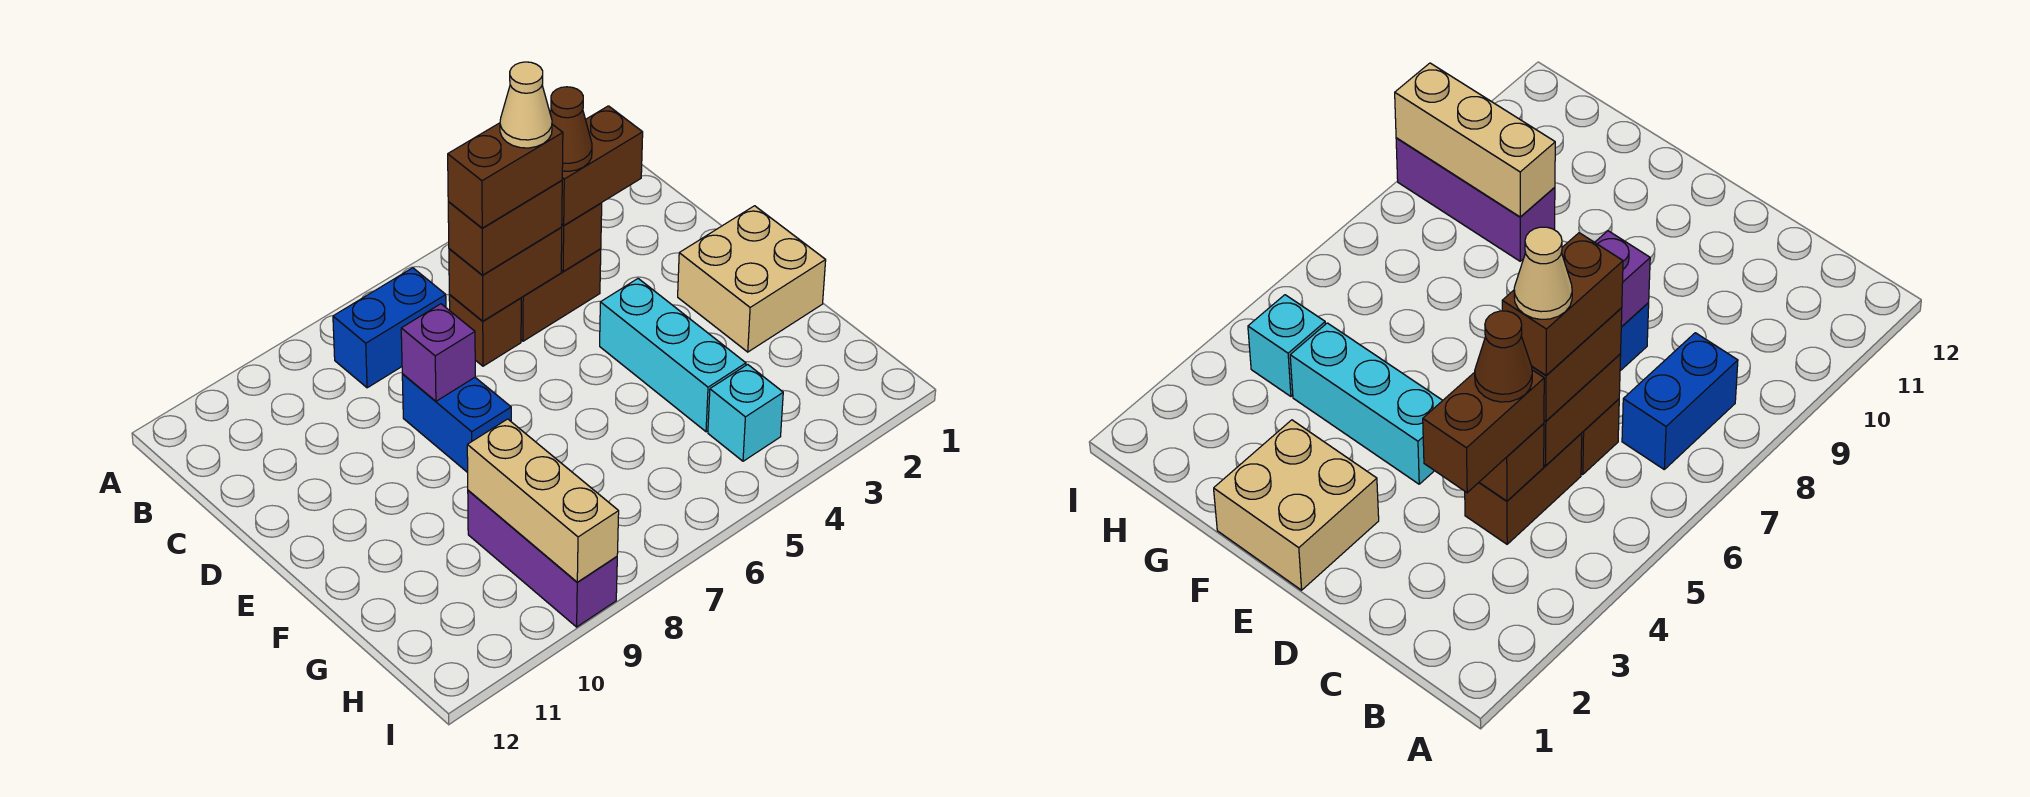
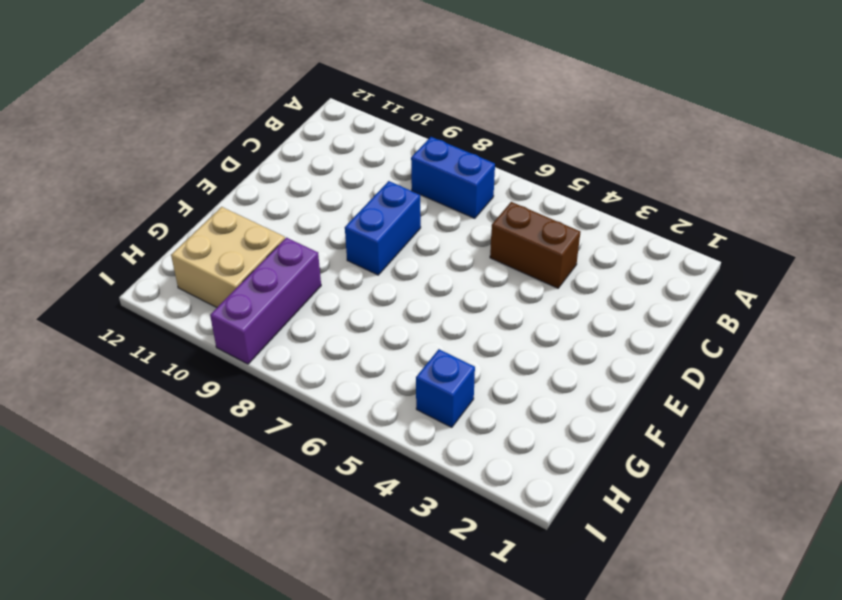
tan brick G10:H11 level 1 -> tan brick E1:F2 level 1
blue brick H4 level 1 -> cyan brick H4 level 1
none -> brown brick C6 level 1
none -> cyan brick E4:G4 level 1
none -> brown brick C4 level 2

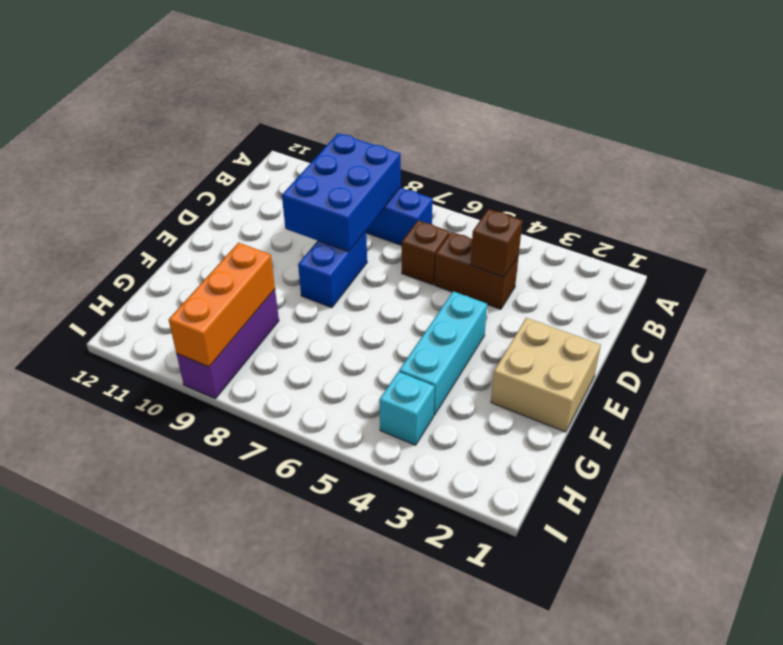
blue brick B8:D9 level 2 -> purple brick D8 level 2
orange brick G9:I9 level 2 -> tan brick G9:I9 level 2
none -> brown brick C5:C6 level 2
none -> brown brick C3:C4 level 3
none -> brown brick C5:C6 level 3

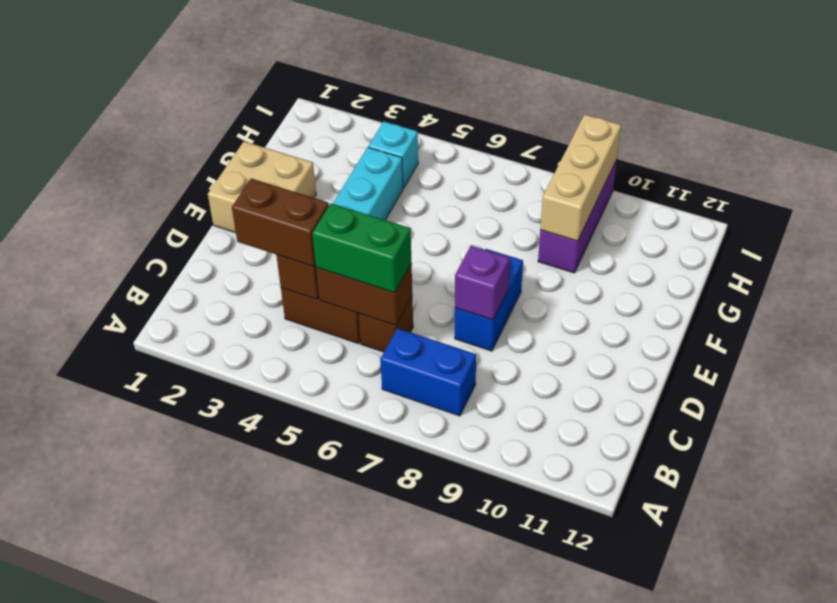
green brick C5:C6 level 3 -> brown brick C5:C6 level 3
none -> brown cone C4 level 4
none -> brown brick C5:C6 level 4
none -> tan cone C5 level 5

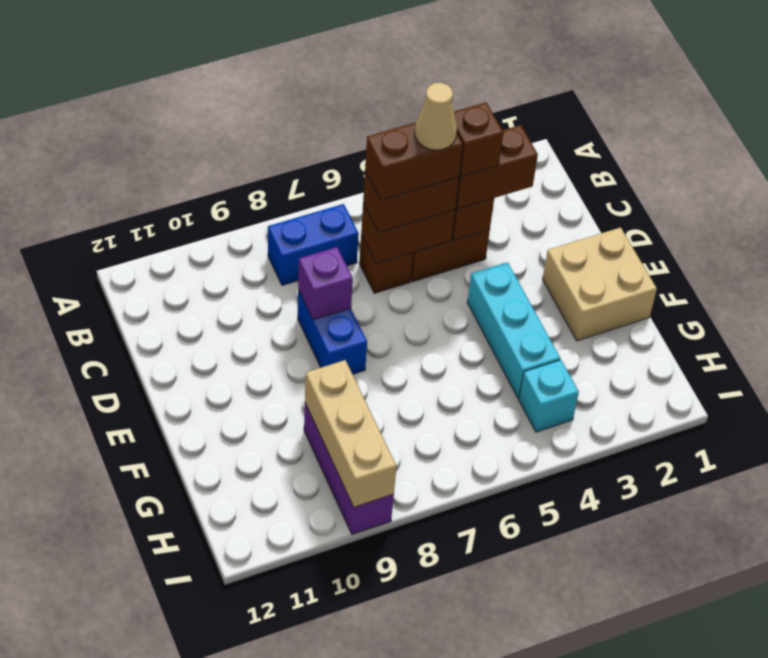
brown brick C4 level 4 -> brown cone C4 level 4

